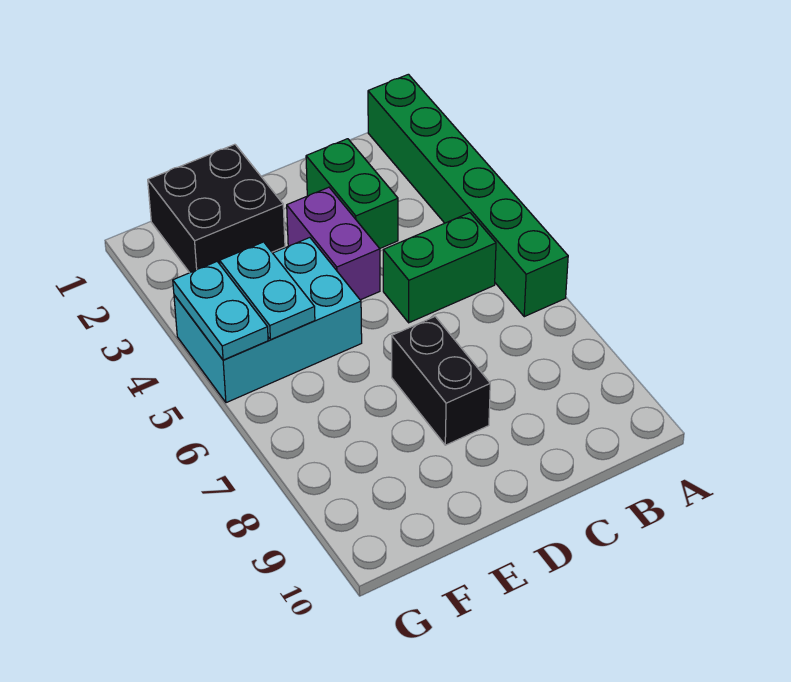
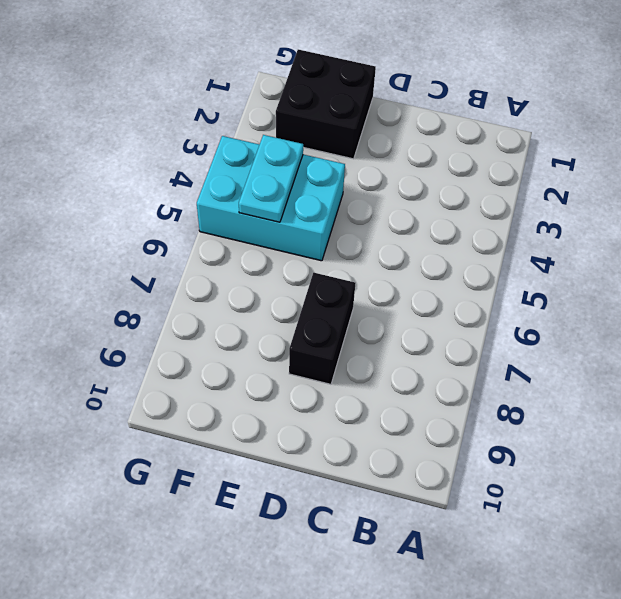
none -> green brick A1:A6 level 1
none -> green brick B5:C5 level 1

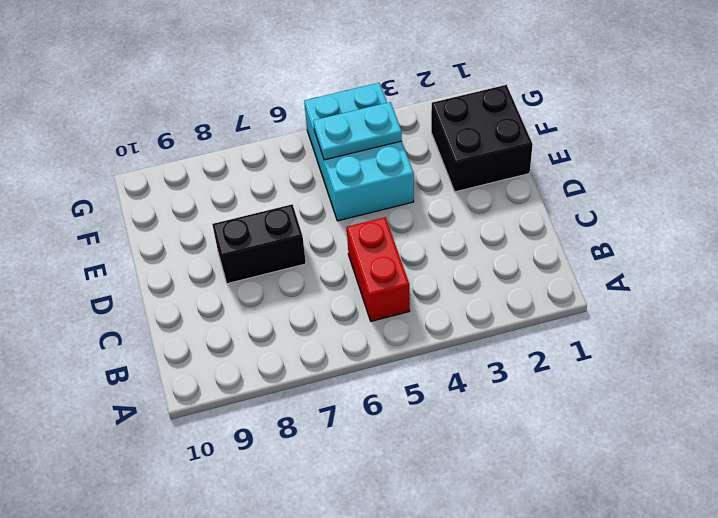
red brick B5:C5 level 1 -> green brick B5:C5 level 1
none -> green brick A1:A6 level 1
none -> green brick C2:C3 level 1

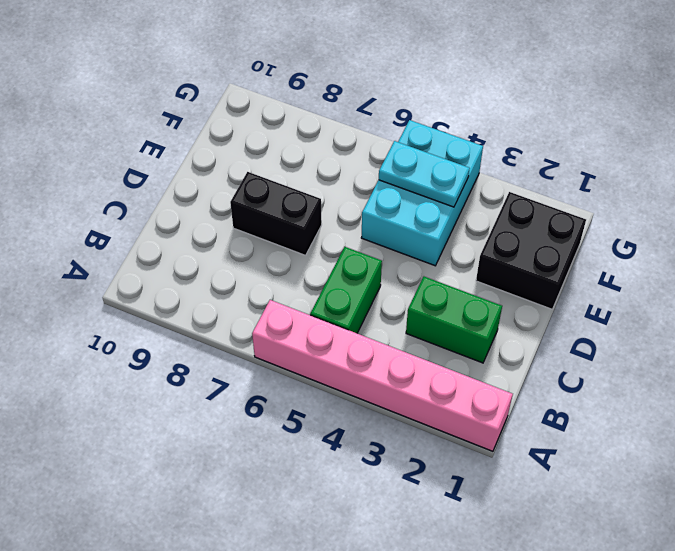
pink brick A1:A6 level 1 -> green brick A1:A6 level 1
none -> purple brick D3:D4 level 1
none -> cyan plate G4:G5 level 2

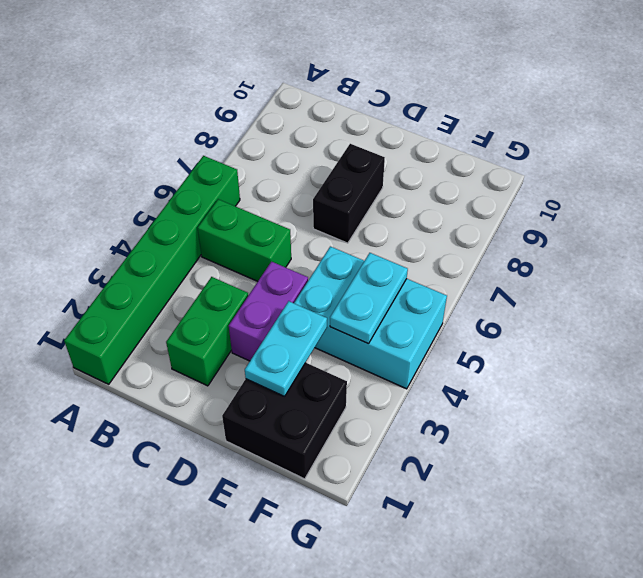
cyan plate E2:E3 level 2 -> cyan plate G4:G5 level 2

